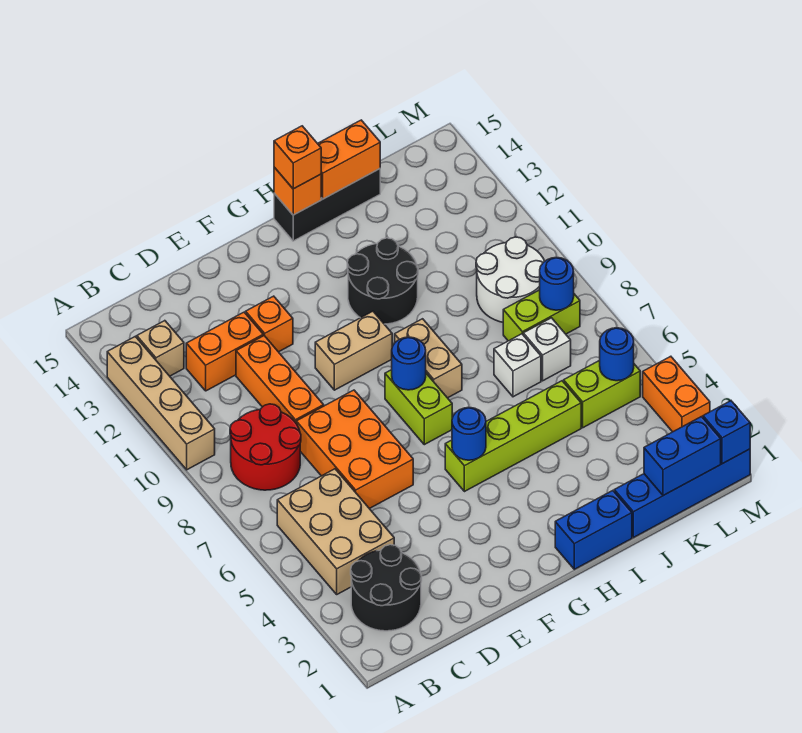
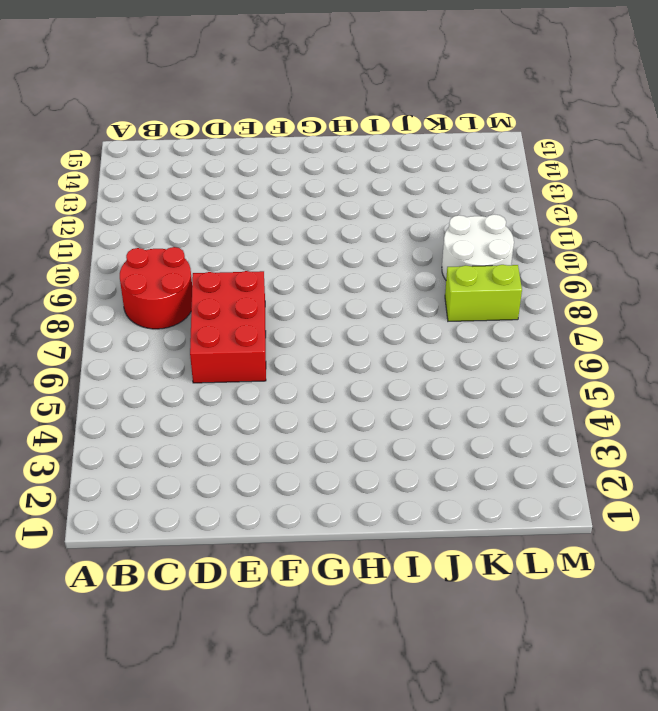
red brick D6:E8 level 1 -> orange brick D6:E8 level 1
none -> tan brick A10:A13 level 1
none -> black round brick B2:C3 level 1
none -> tan brick B4:C6 level 1
none -> tan brick B13 level 1

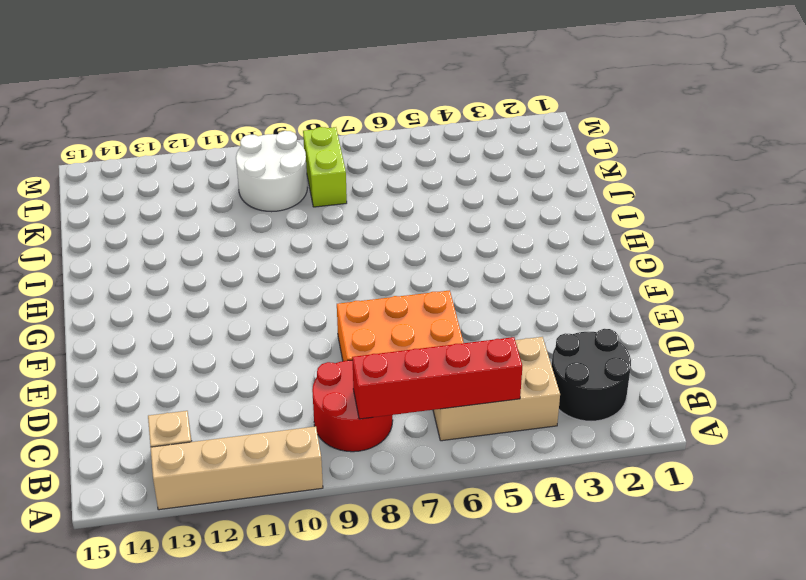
red brick B5:B8 level 2 -> none
none -> orange brick C12:D12 level 1
none -> orange brick D9:D11 level 1
none -> orange brick E12 level 1
none -> tan brick F10:G10 level 1

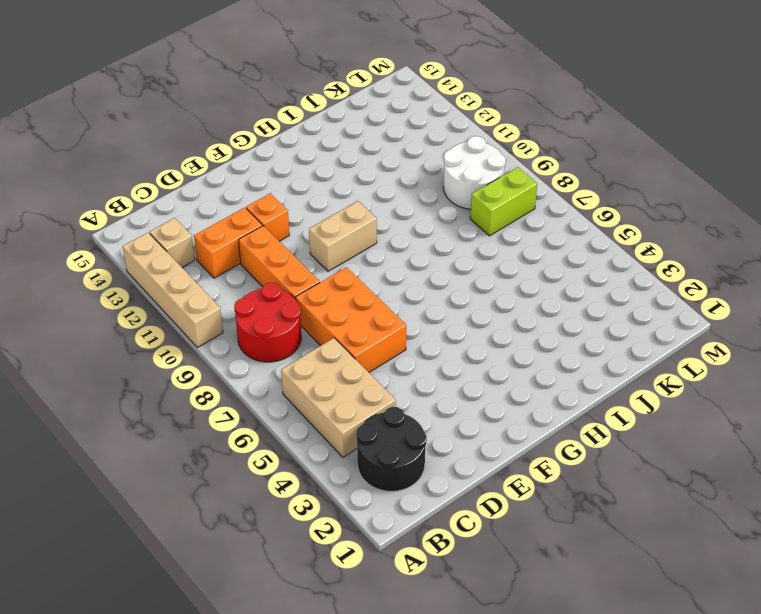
none -> lime brick G5:J5 level 1
none -> lime brick G7:G8 level 1
none -> blue brick H1:I1 level 1
none -> tan brick H8:H9 level 1

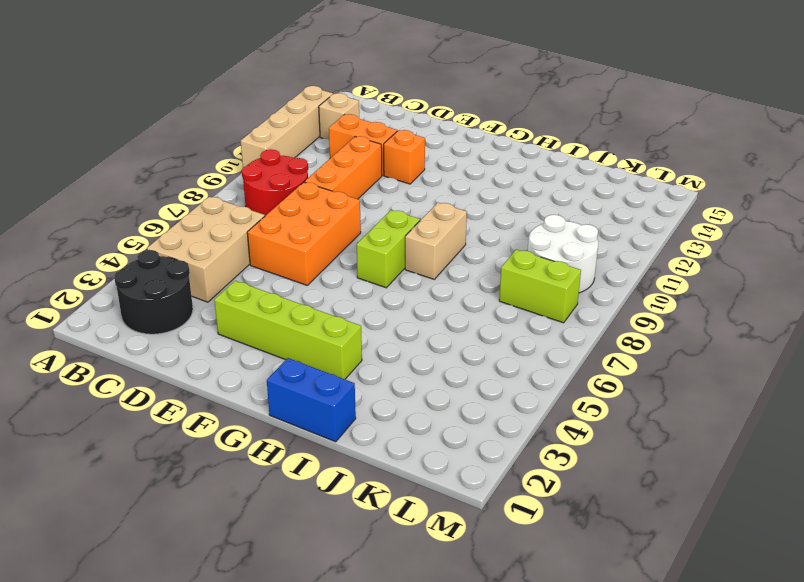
lime brick E3:H3 level 1 -> lime brick G5:J5 level 1
none -> tan brick F10:G10 level 1
none -> black round brick H11:I12 level 1
none -> black brick H15:J15 level 1
none -> blue brick J1:M1 level 1

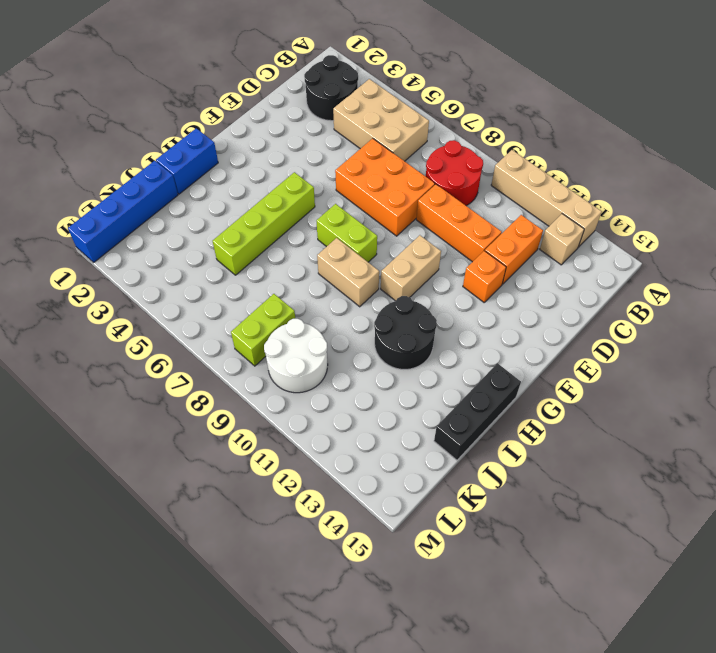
none -> white brick J7 level 1
none -> lime brick K5:L5 level 1
none -> white brick K7 level 1
none -> orange brick M3:M4 level 1

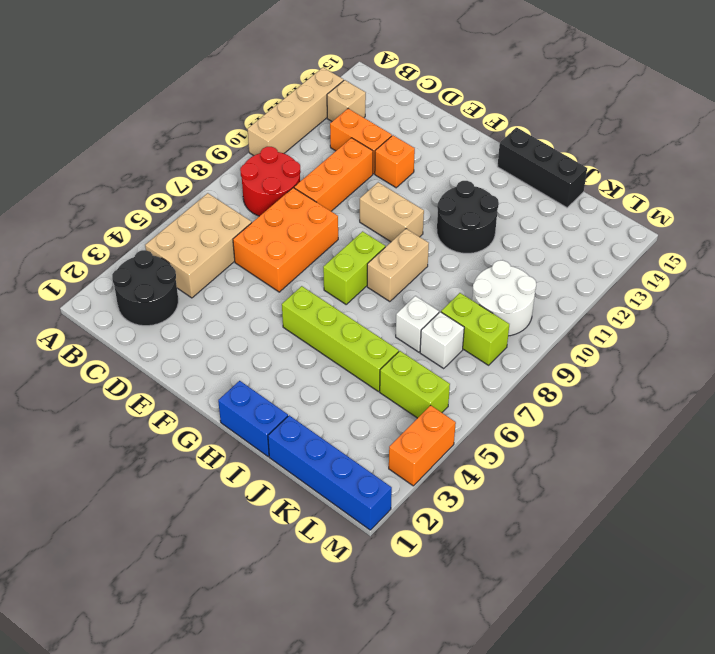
none -> blue round brick G5 level 2
none -> blue round brick G8 level 2
none -> orange brick H15 level 2
none -> orange brick I15:J15 level 2

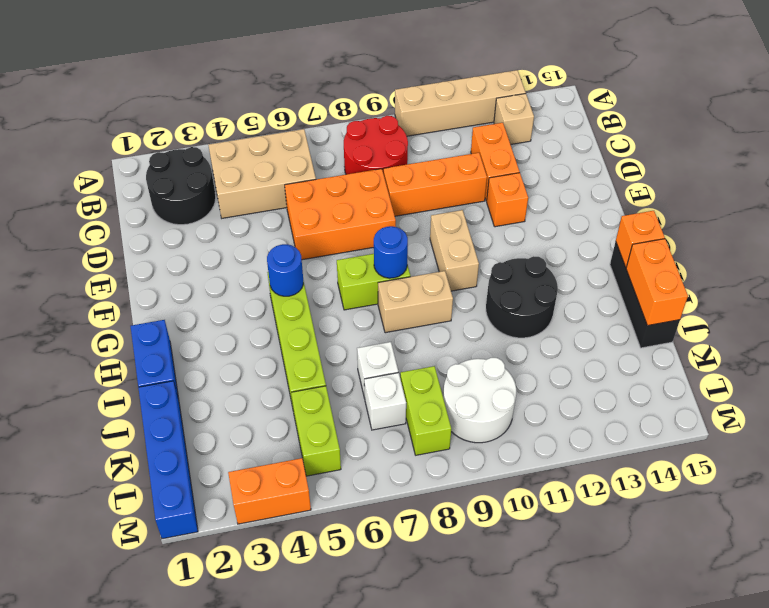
none -> blue brick K1:L1 level 2
none -> blue round brick L5 level 2
none -> blue round brick L8 level 2
none -> blue brick M1 level 2

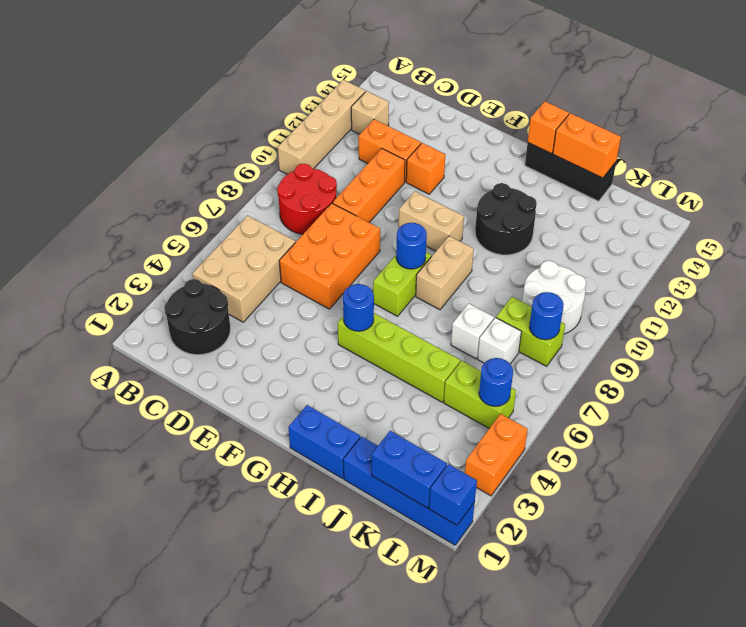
none -> orange brick H15 level 3

